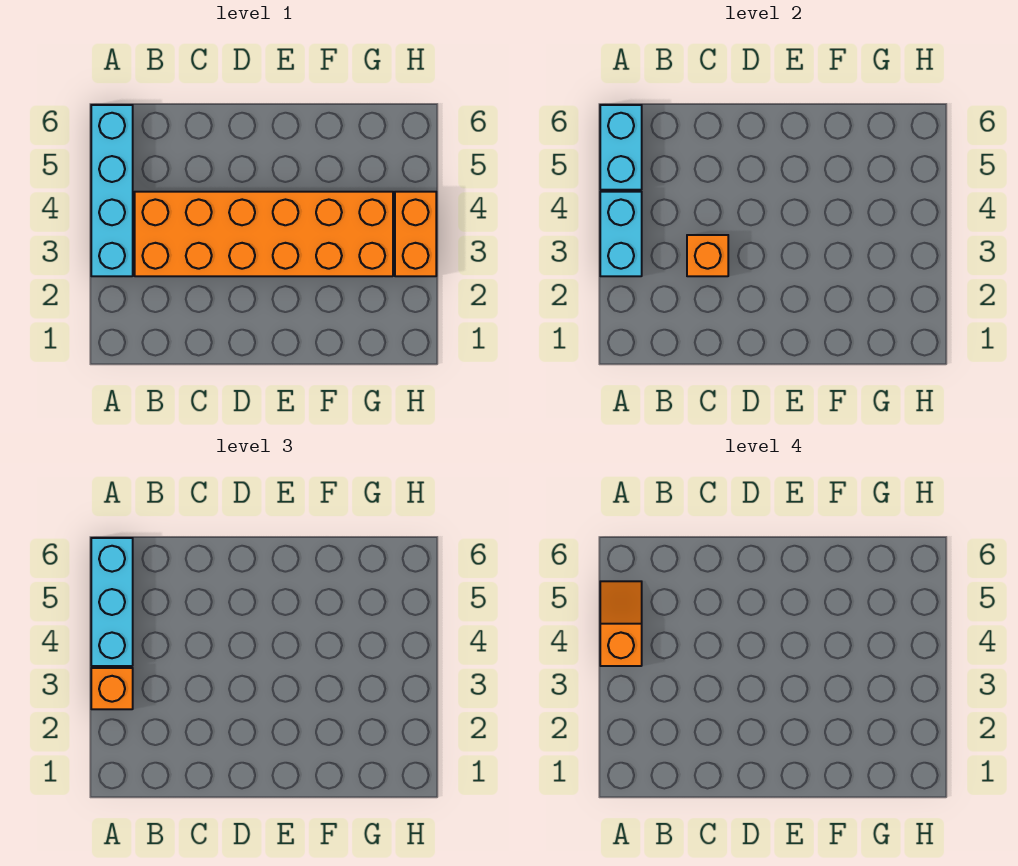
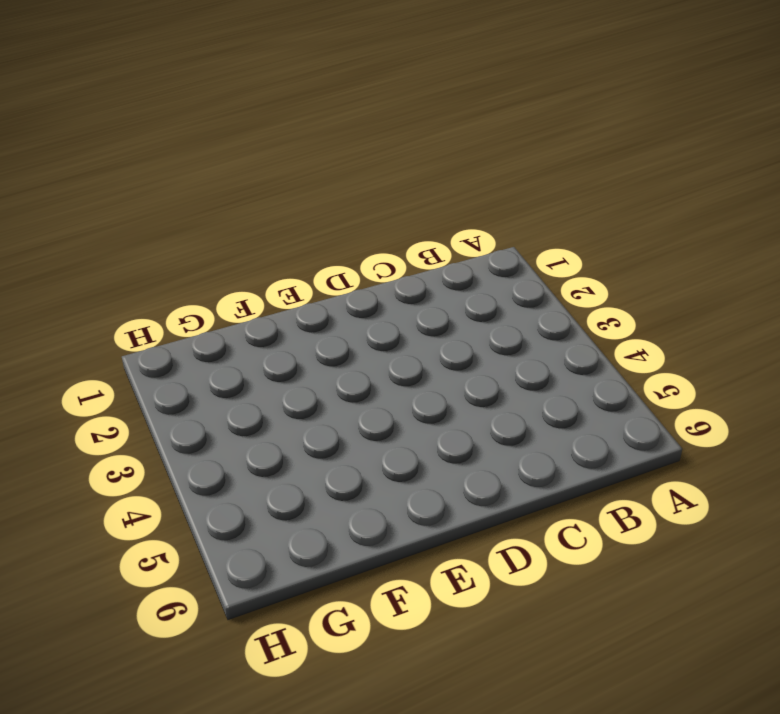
none -> cyan brick A3:A6 level 1
none -> orange brick B3:G4 level 1

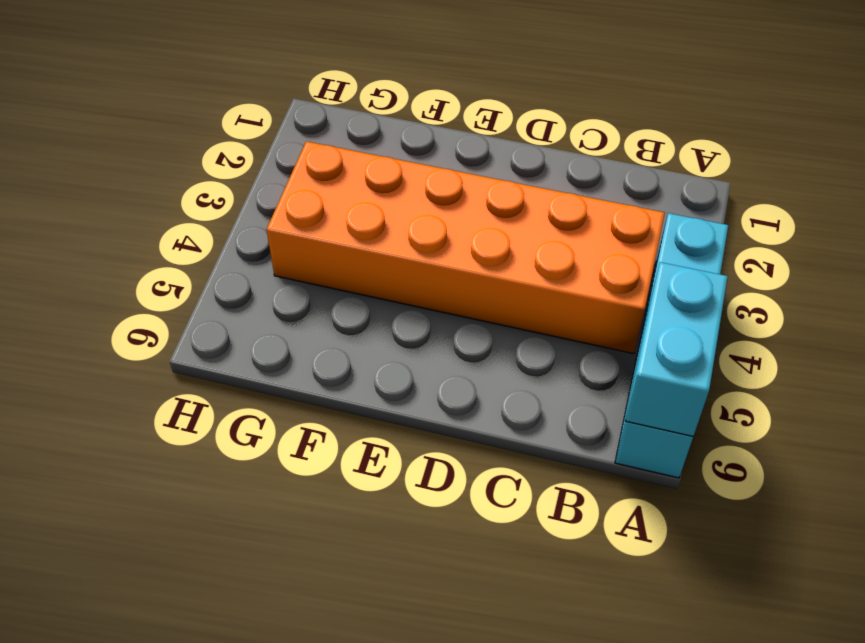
none -> orange brick H3:H4 level 1
none -> cyan brick A3:A4 level 2

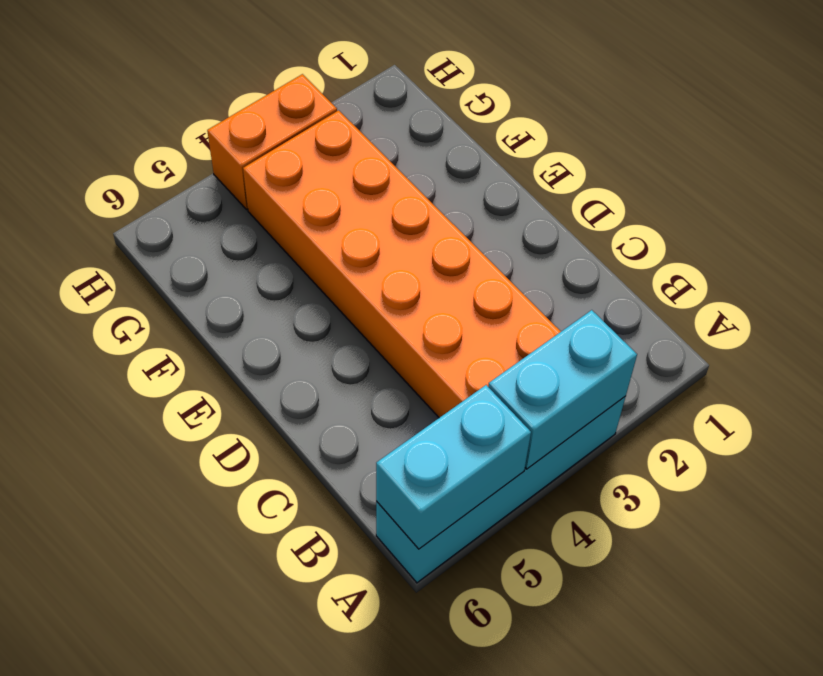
none -> orange brick C3 level 2
none -> orange brick A3 level 3

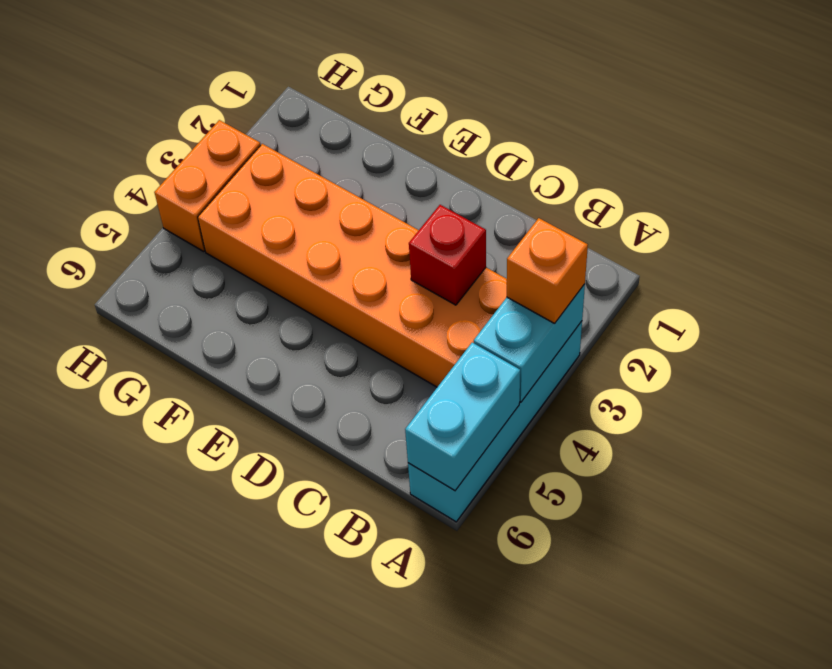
red brick C3 level 2 -> orange brick C3 level 2
none -> cyan brick A4:A6 level 3
none -> orange slope A4:A5 level 4 top 4

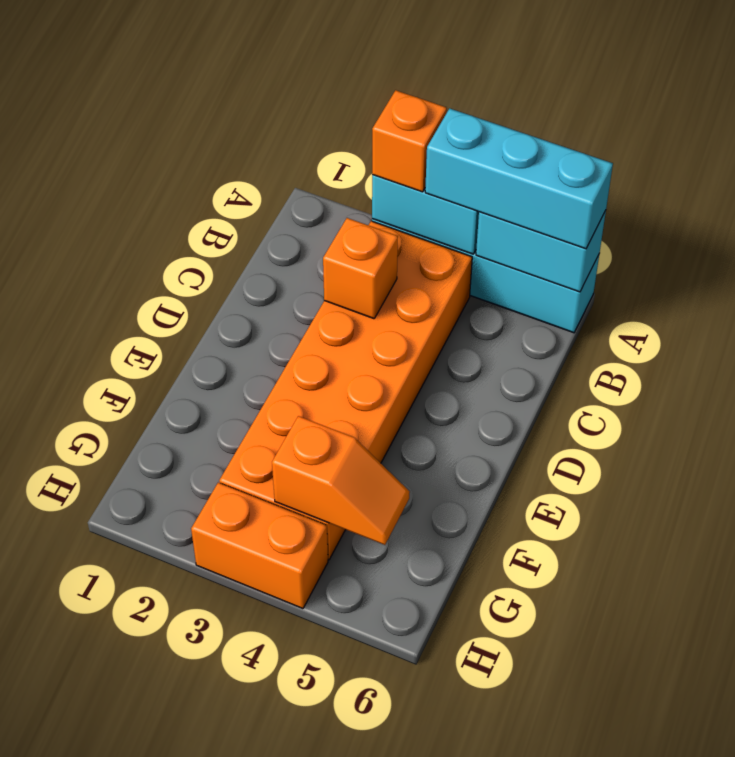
orange slope G4:G5 level 2 top 4 -> orange slope A4:A5 level 4 top 4

